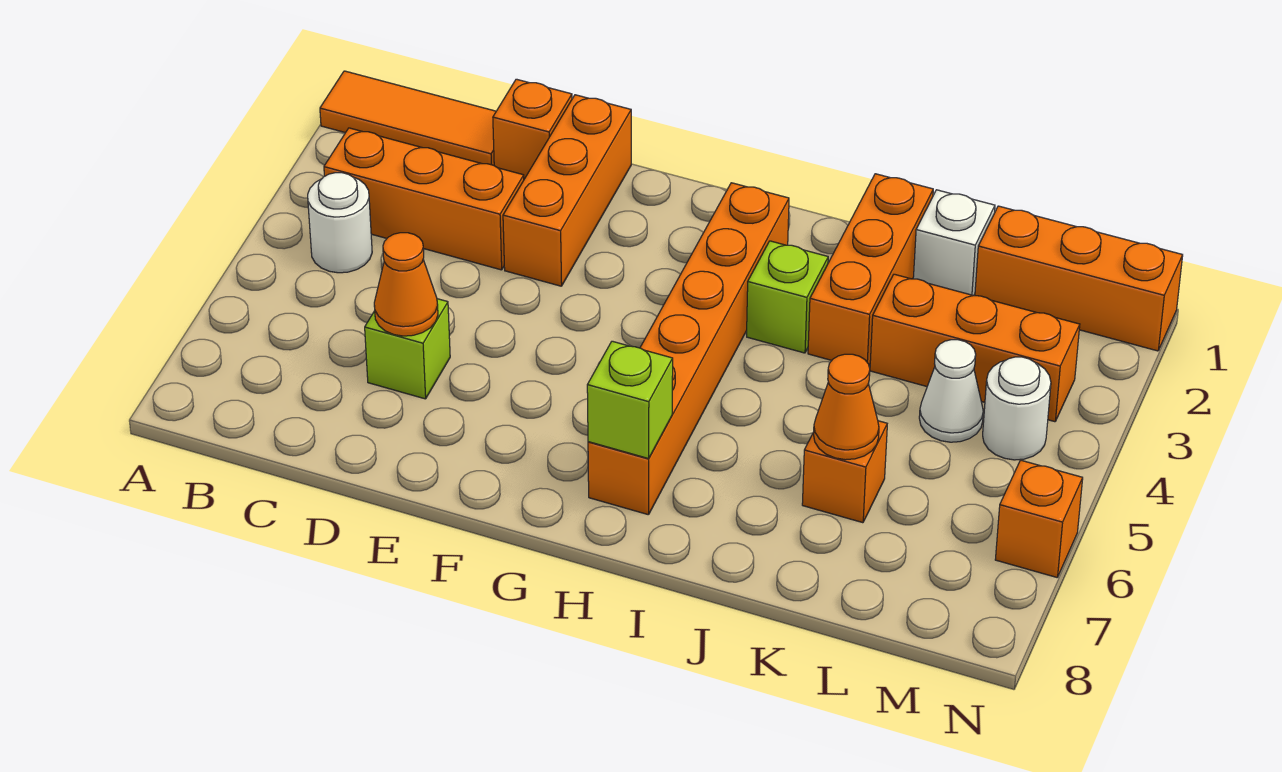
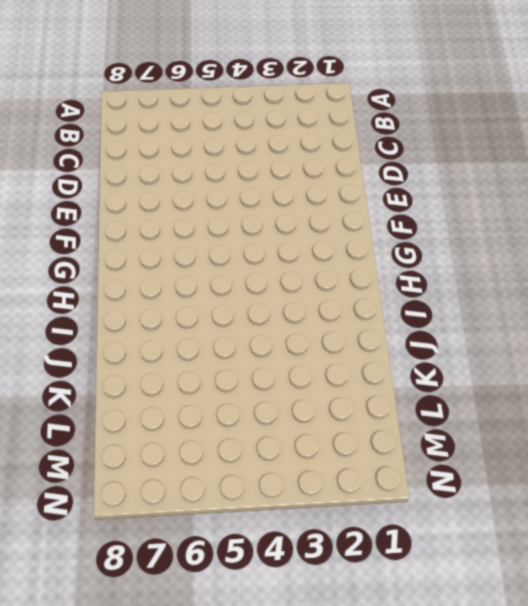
none -> orange tile A1:C1 level 1
none -> orange brick B3:D3 level 1
none -> white round brick B4 level 1

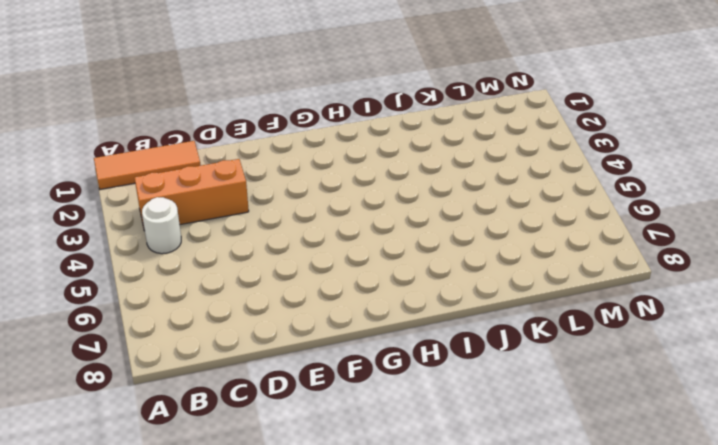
none -> orange brick D1 level 1
none -> lime brick D6 level 1
none -> orange brick E1:E3 level 1

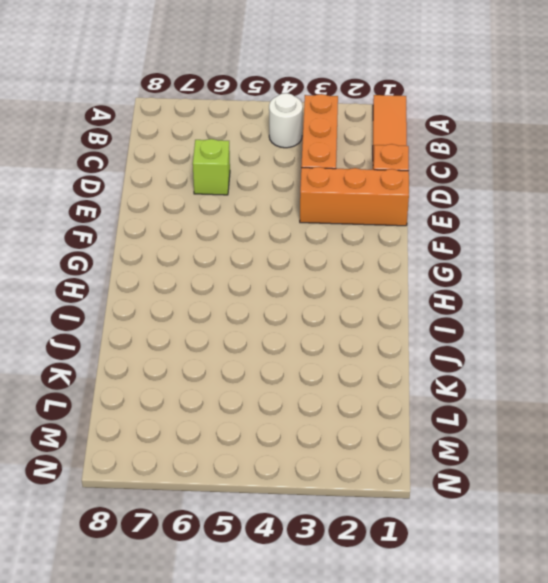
none -> orange brick H2:H7 level 1
none -> lime brick I3 level 1
none -> orange brick J1:J3 level 1

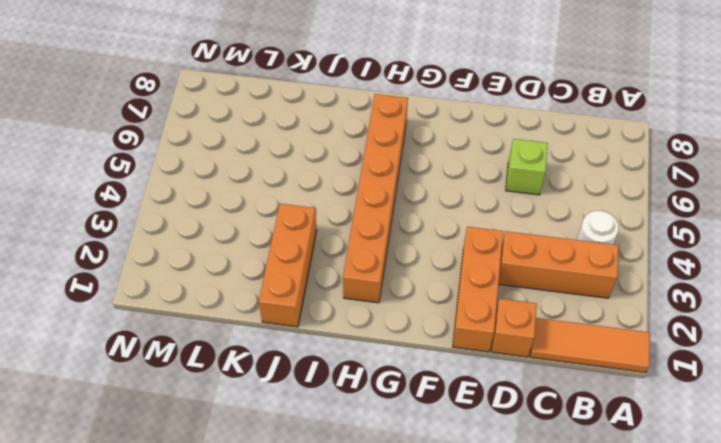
none -> lime brick I3 level 1
none -> white brick K1 level 1
none -> orange brick K3:M3 level 1

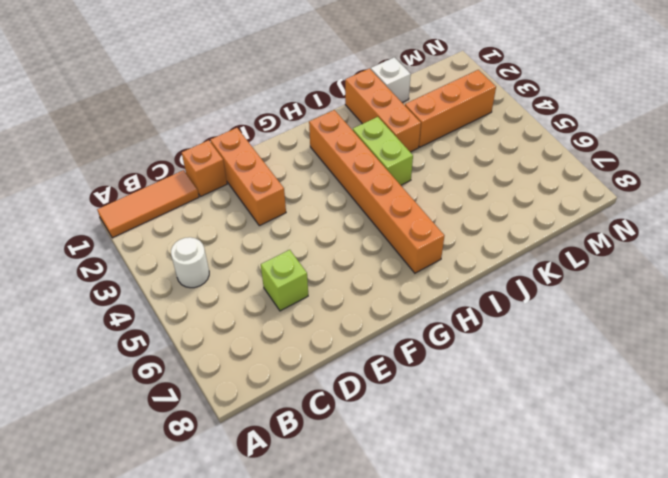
lime brick I3:I4 level 1 -> lime brick I3 level 1
none -> orange brick B3:D3 level 1
none -> orange brick K6 level 1
none -> orange brick L1:N1 level 1

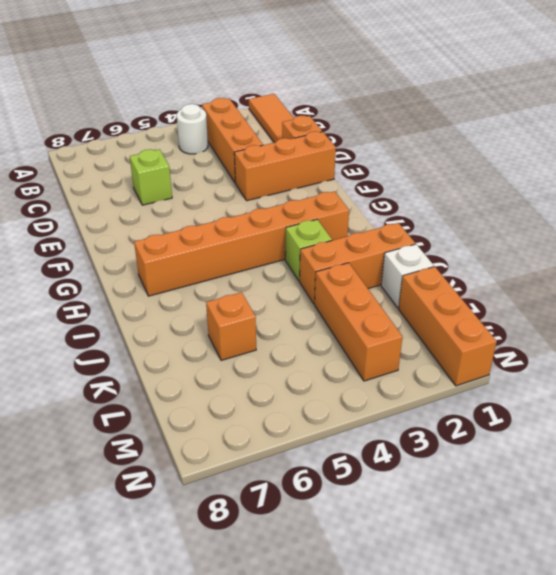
none -> white cone L4 level 1
none -> white round brick M4 level 1
none -> orange brick N6 level 1

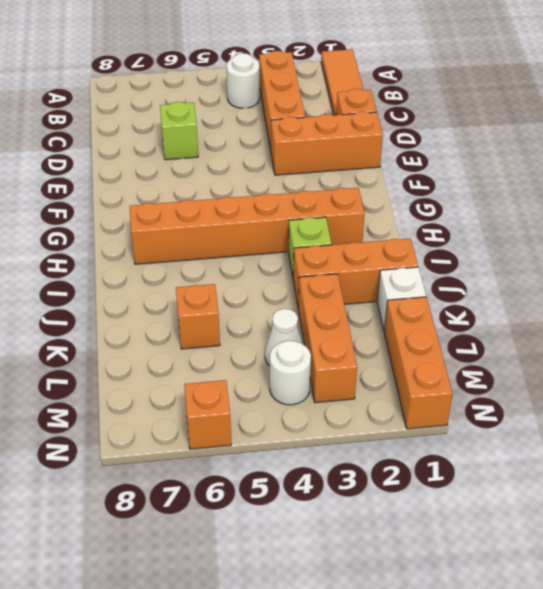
none -> orange cone D6 level 2
none -> lime brick H7 level 2
none -> orange cone K6 level 2

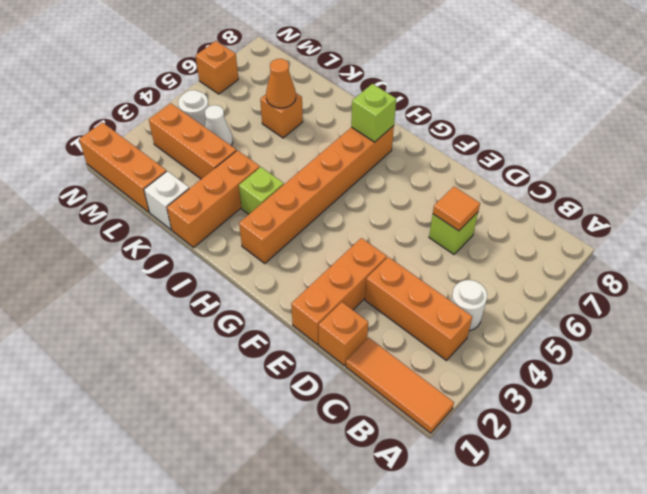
orange tile D6 level 2 -> orange cone D6 level 2

